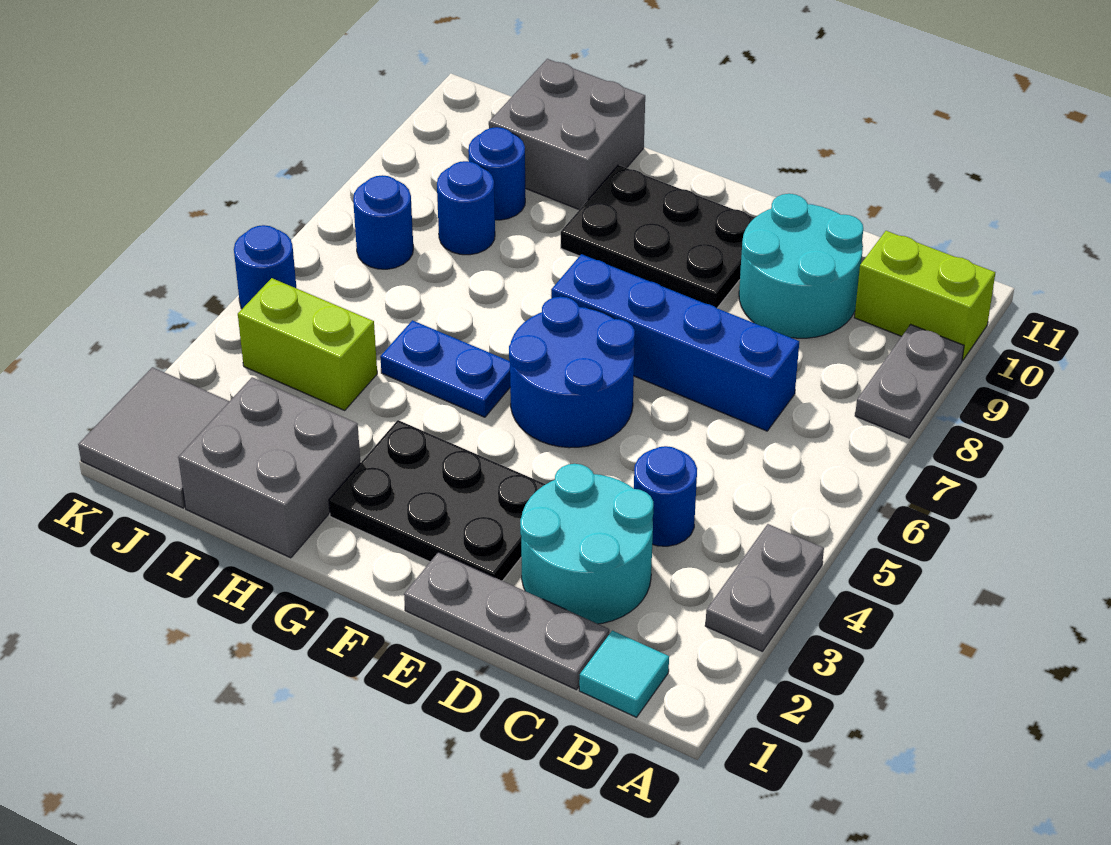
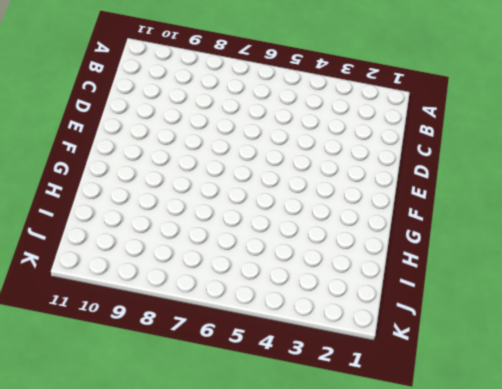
none -> grey plate A3:A4 level 1
none -> grey plate A8:A9 level 1
none -> lime brick A10:B10 level 1

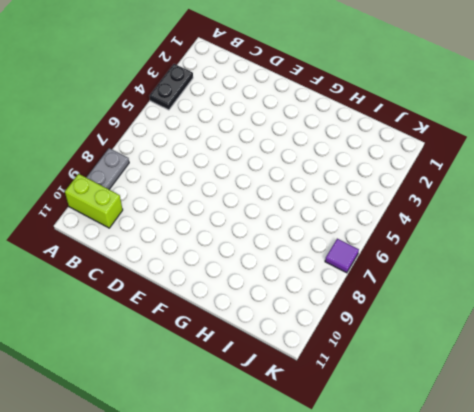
black plate A3:A4 level 1 -> grey plate A3:A4 level 1
purple tile K7 level 1 -> none
none -> cyan tile B1 level 1
none -> grey plate C1:E1 level 1
none -> cyan round brick C2:D3 level 1

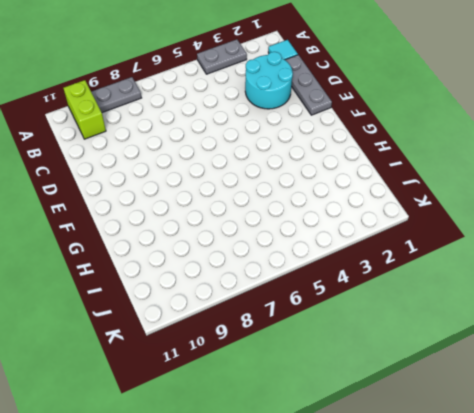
none -> blue round brick C4 level 1
none -> blue brick C7:F7 level 1
none -> cyan round brick C9:D10 level 1

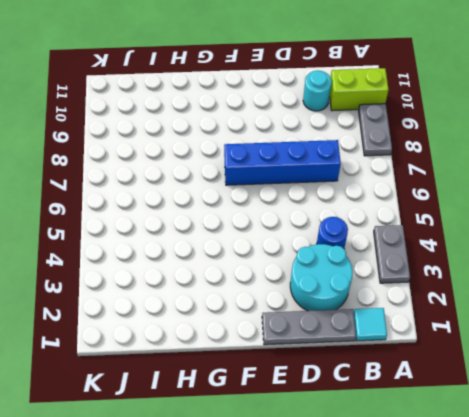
cyan round brick C10 level 1 -> cyan round brick C9:D10 level 1
none -> black plate E2:G3 level 1
none -> blue round brick E5:F6 level 1
none -> black plate E9:G10 level 1

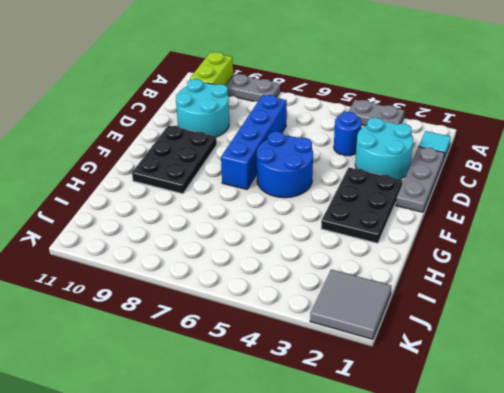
none -> blue plate G5:H5 level 1
none -> grey brick H1:I2 level 1
none -> grey brick H10:I11 level 1

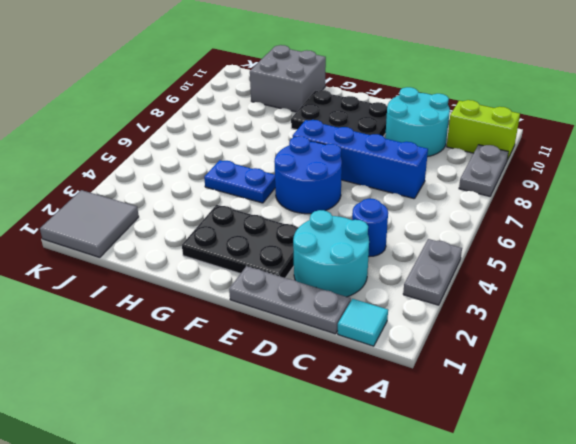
none -> grey brick H1:I2 level 1
none -> lime brick I4:J4 level 1
none -> blue round brick I8 level 1

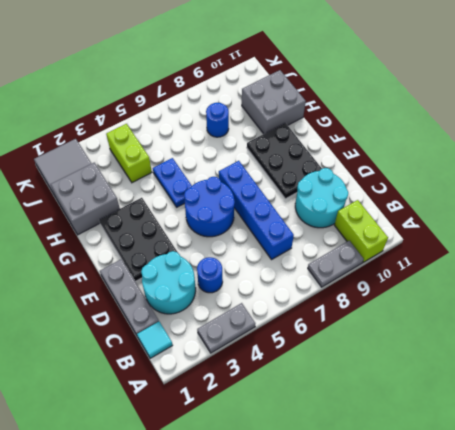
none -> blue round brick I9 level 1
none -> blue round brick J7 level 1
none -> blue round brick K5 level 1

